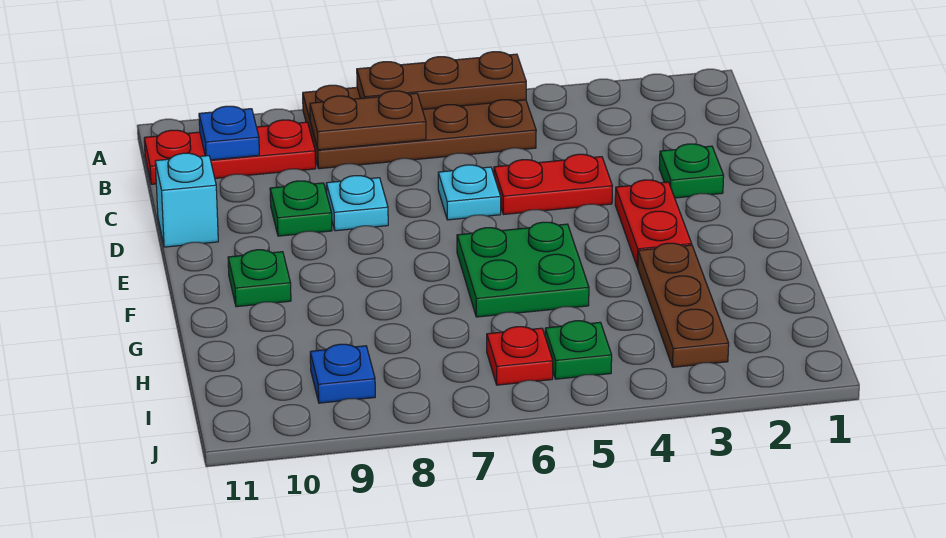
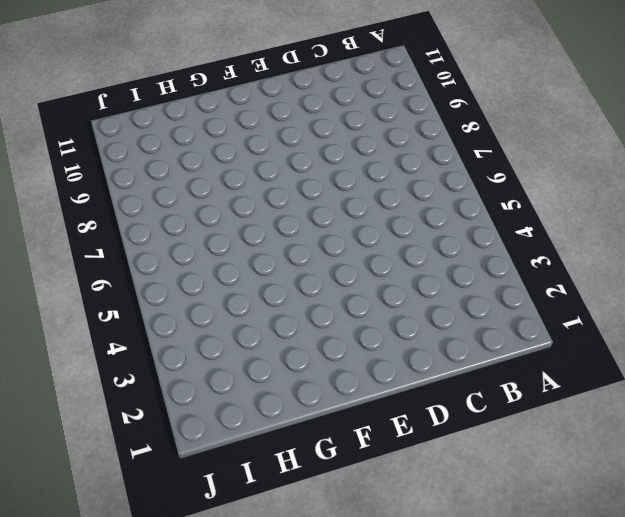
none -> brown plate A5:B8 level 1
none -> red plate B9:B11 level 1
none -> green plate D2 level 1

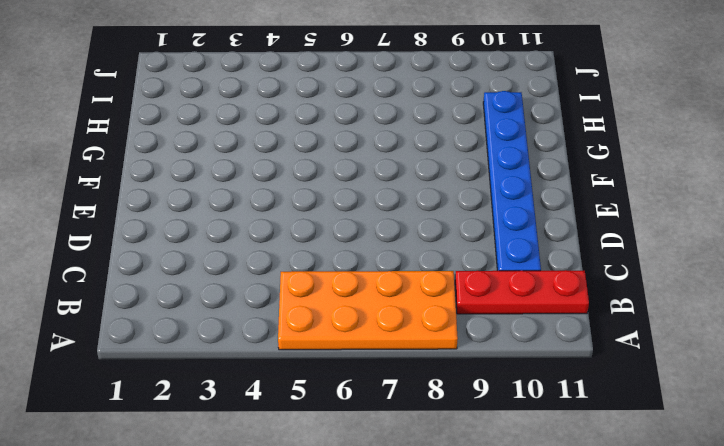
orange plate A5:B8 level 1 -> brown plate A5:B8 level 1
blue plate C10:H10 level 1 -> green plate F10 level 1
none -> green plate D2 level 1
none -> red plate D4:D5 level 1
none -> cyan plate D6 level 1

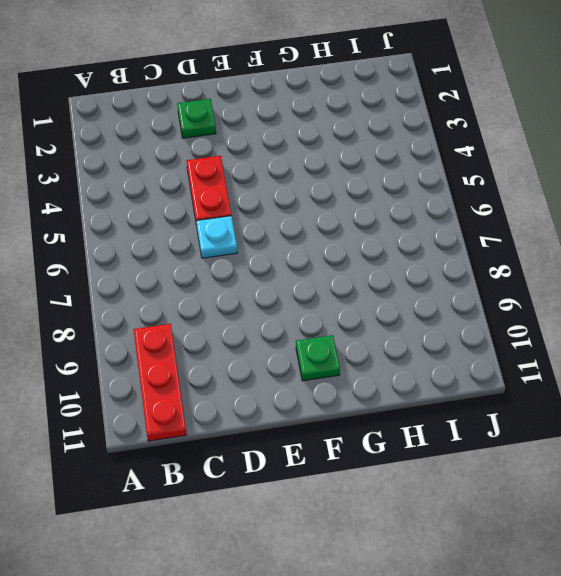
none -> brown plate A5:B8 level 1
none -> cyan plate D8 level 1
none -> green plate D9 level 1

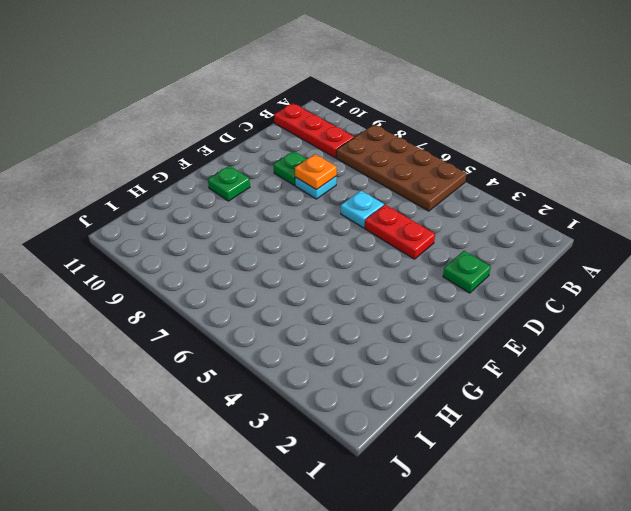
orange plate D8 level 2 -> none
none -> cyan brick D11 level 1
none -> red plate E3:F3 level 1
none -> green plate F5:G6 level 1

